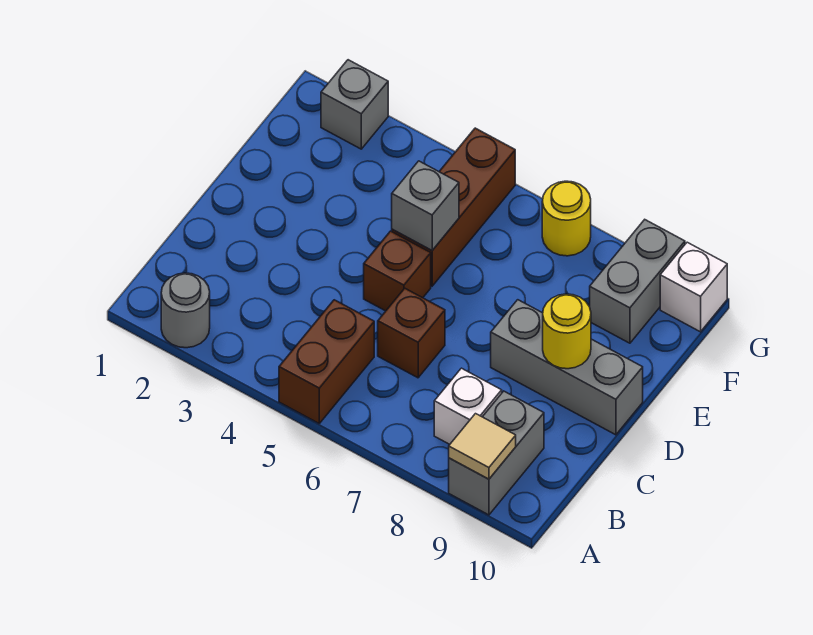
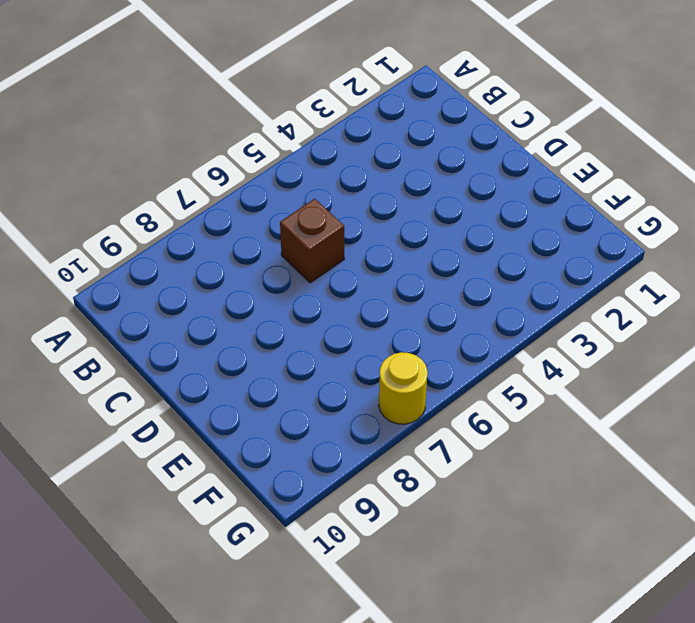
none -> grey round brick A2 level 1
none -> brown brick A5:B5 level 1
none -> grey brick A9:B9 level 1

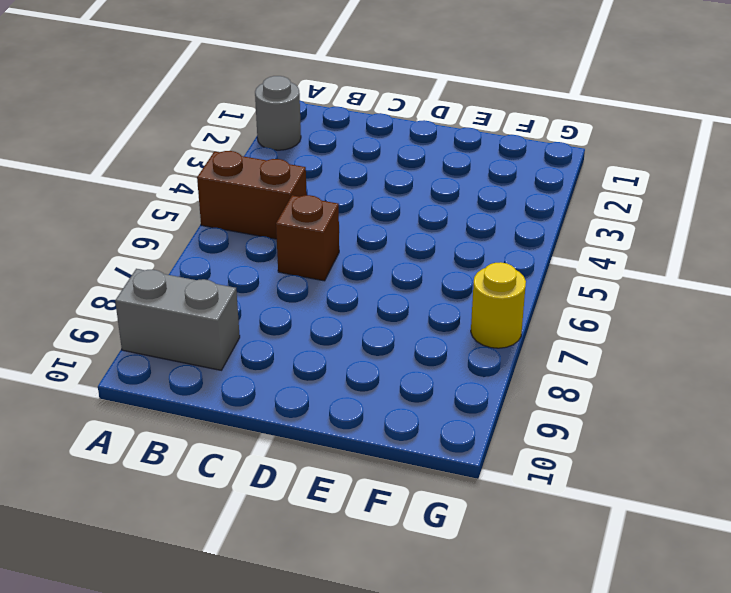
none -> white brick B8 level 1
none -> brown brick D5 level 1
none -> grey brick D8:D10 level 1

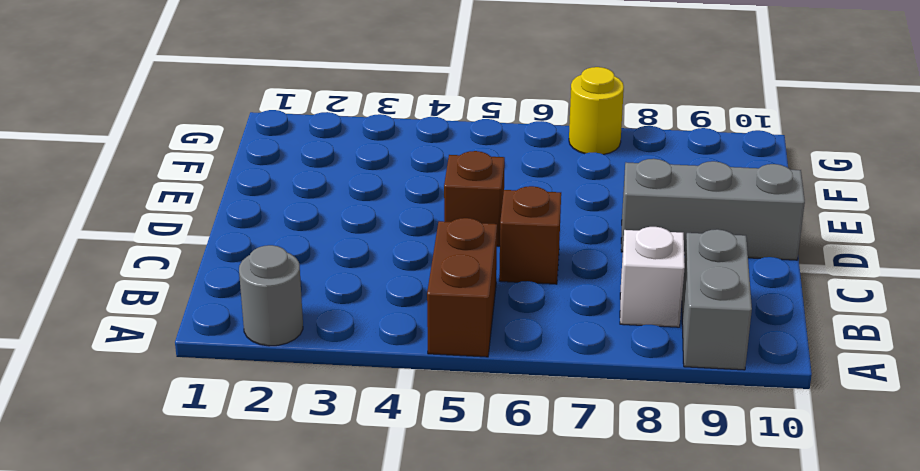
none -> brown brick E5:G5 level 1
none -> grey brick F9:G9 level 1
none -> grey brick G2 level 1

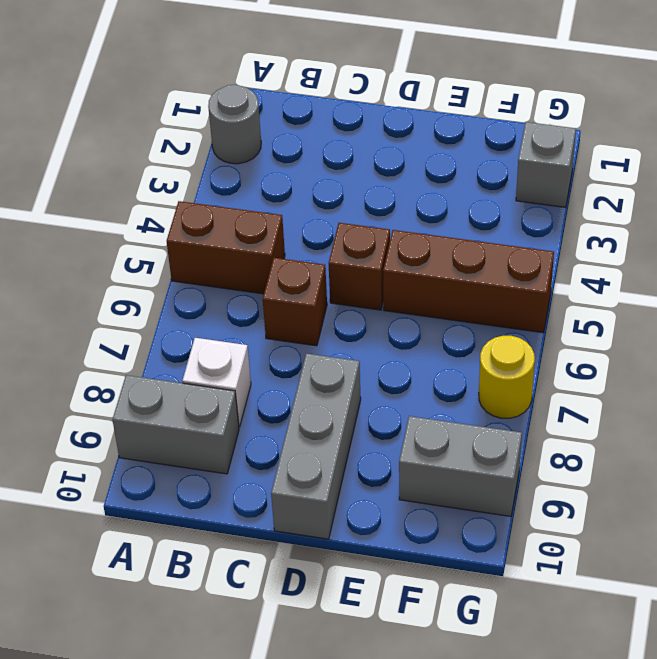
none -> white brick G10 level 1
none -> tan tile A9 level 2
none -> yellow round brick D9 level 2

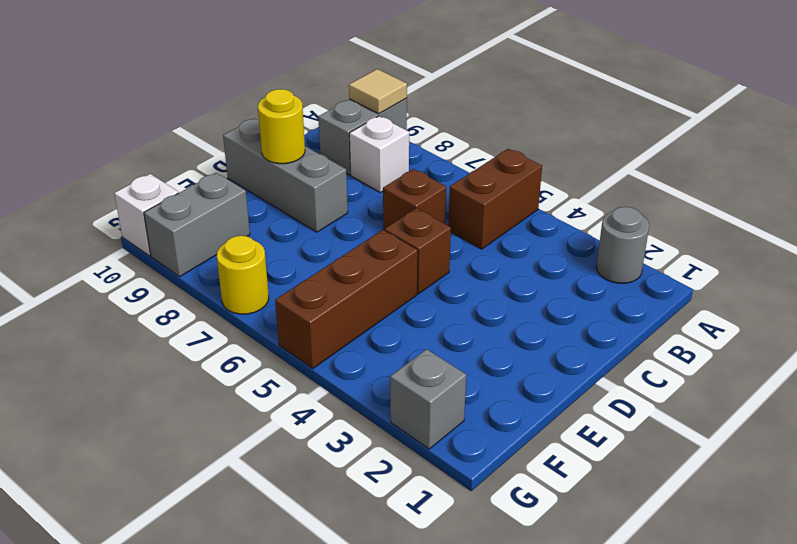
none -> grey brick E5 level 2

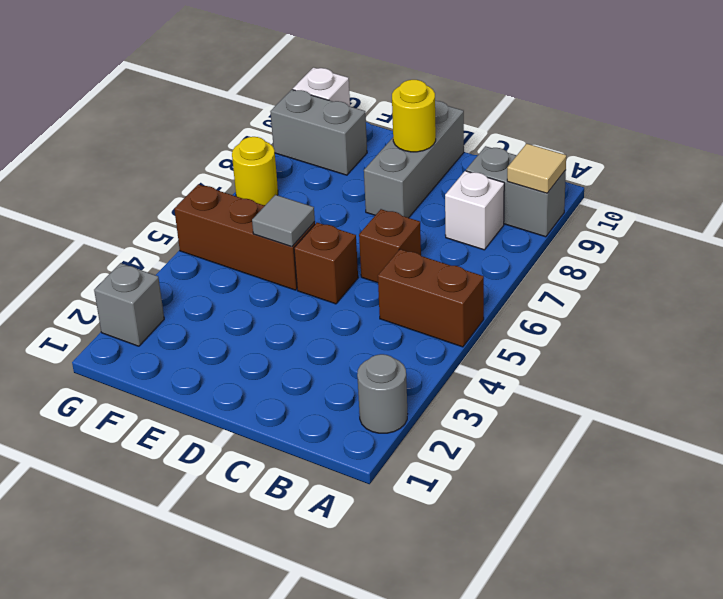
grey tile E5 level 2 -> grey brick E5 level 2

